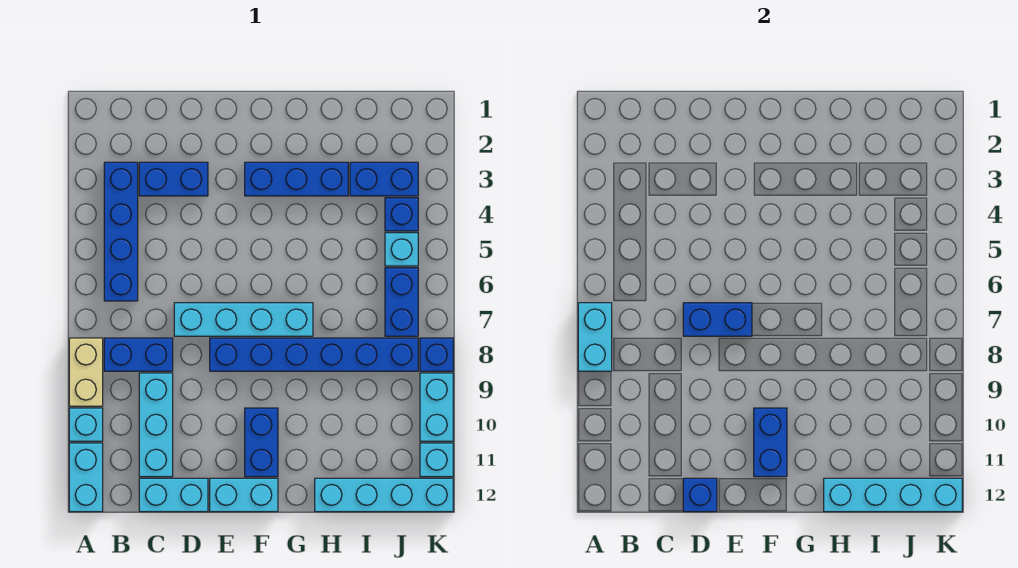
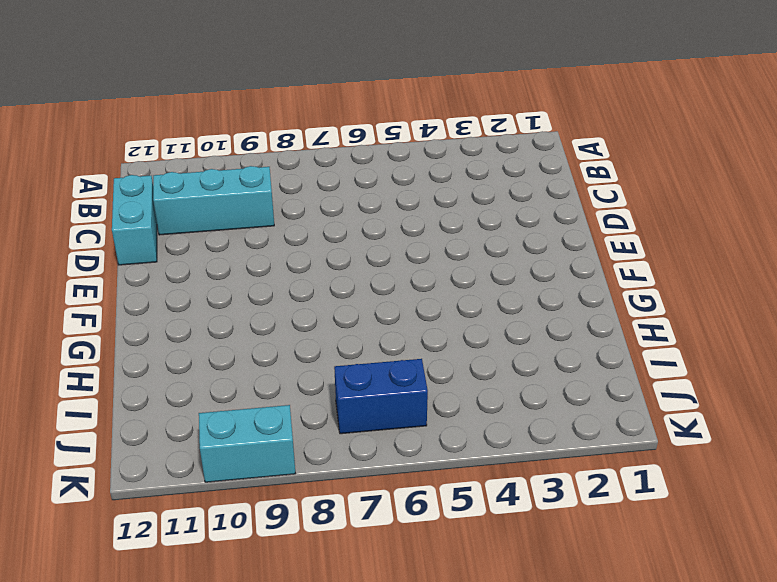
none -> tan brick A8:A9 level 1
none -> cyan brick A10 level 1
none -> cyan brick A11:A12 level 1

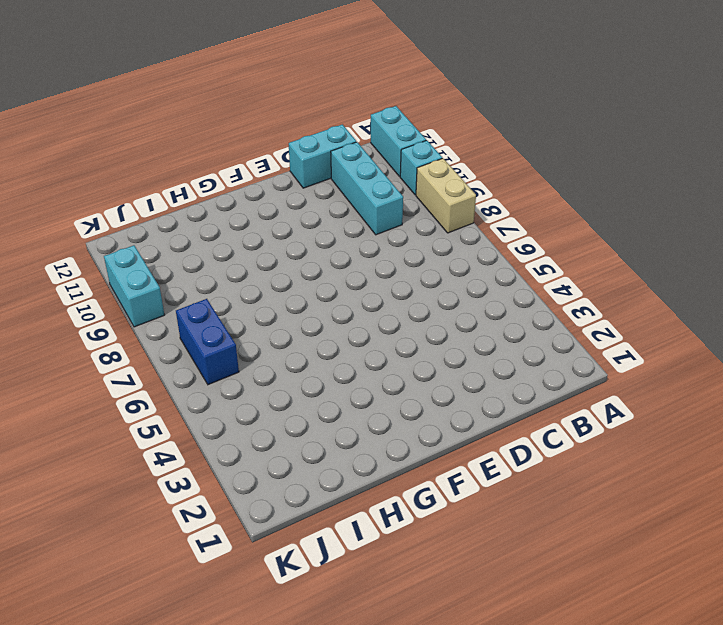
none -> blue brick B3:B6 level 1
none -> blue brick B8:C8 level 1
none -> blue brick C3:D3 level 1

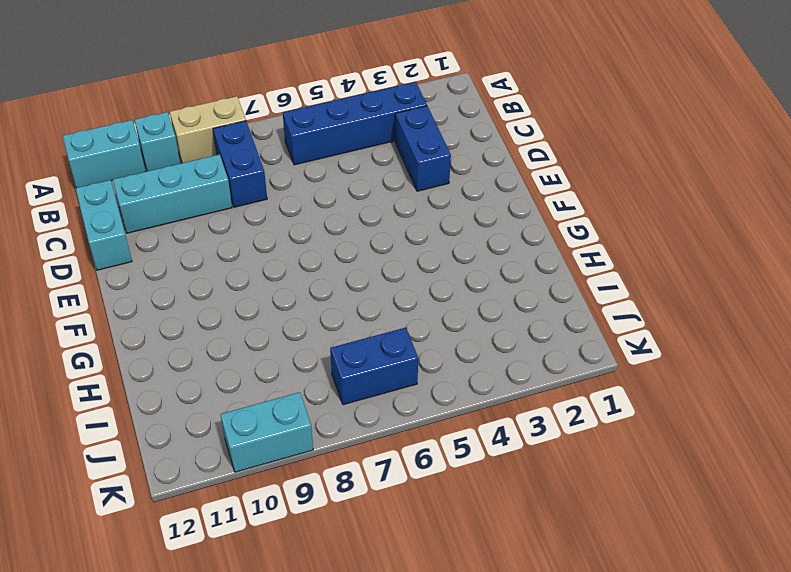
none -> cyan brick D7:G7 level 1
none -> blue brick E8:J8 level 1
none -> cyan brick E12:F12 level 1

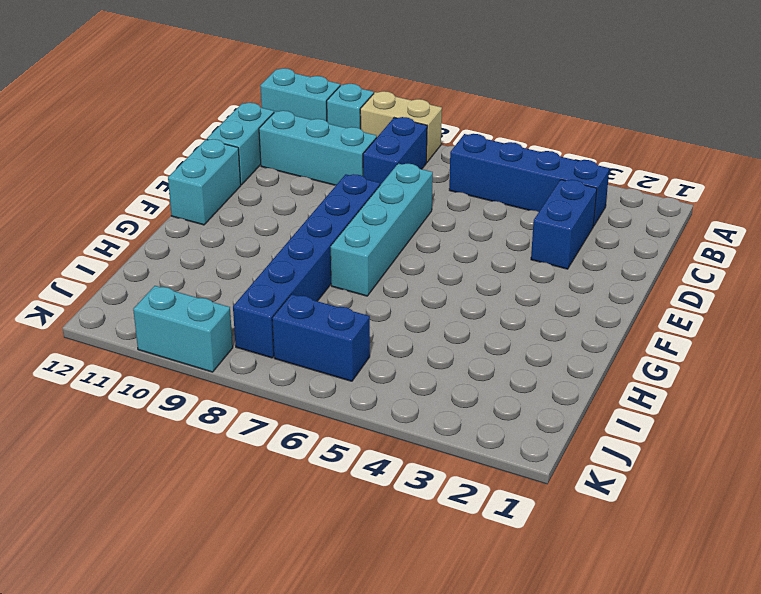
none -> blue brick F3:H3 level 1
none -> blue brick F10:F11 level 1
none -> cyan brick H12:K12 level 1

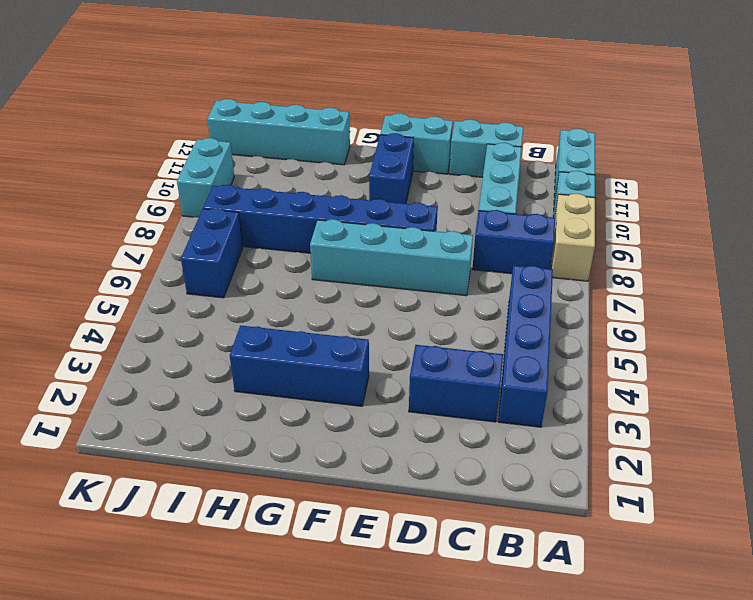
none -> blue brick I3:J3 level 1
none -> blue brick J4 level 1
none -> cyan brick J5 level 1

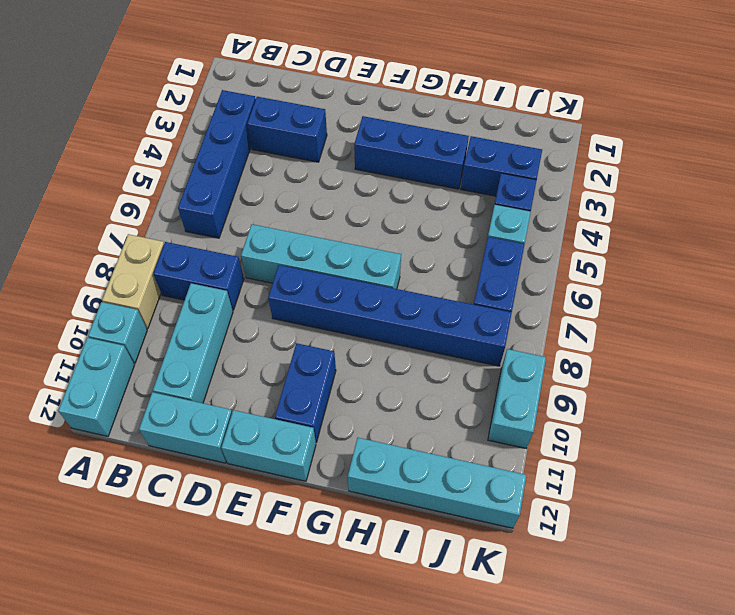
none -> blue brick K8 level 1
none -> cyan brick K11 level 1
none -> cyan brick A7:A8 level 2

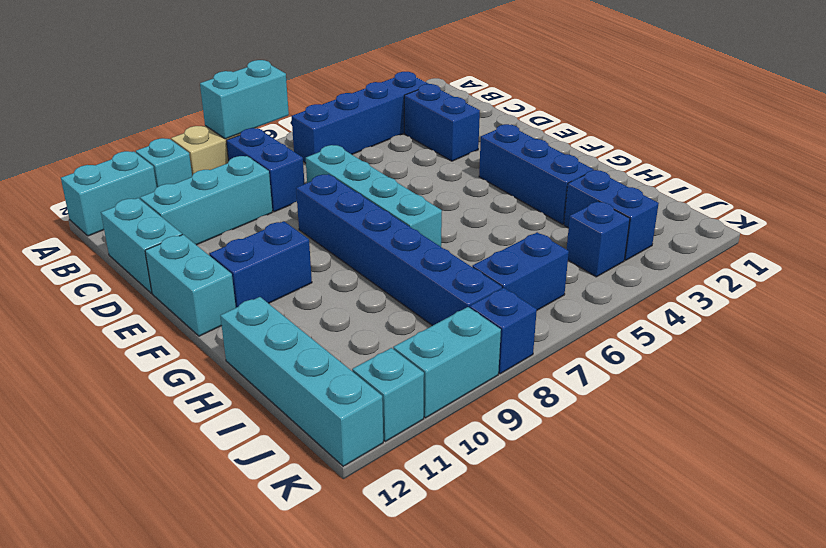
none -> cyan brick J5 level 1
none -> blue brick D7:E7 level 2
none -> blue brick D12 level 2

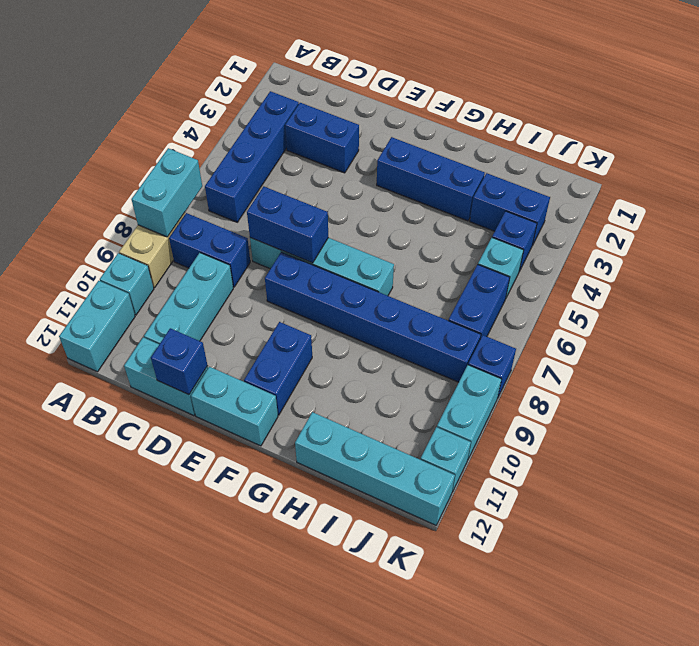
none -> blue brick F10:F11 level 2
none -> cyan brick H12:K12 level 2

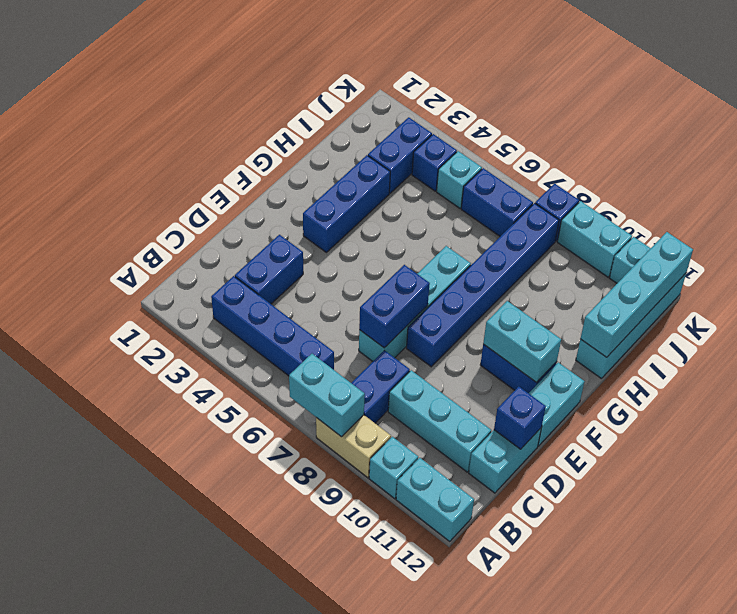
cyan brick F10:F11 level 2 -> blue brick F10:F11 level 2

